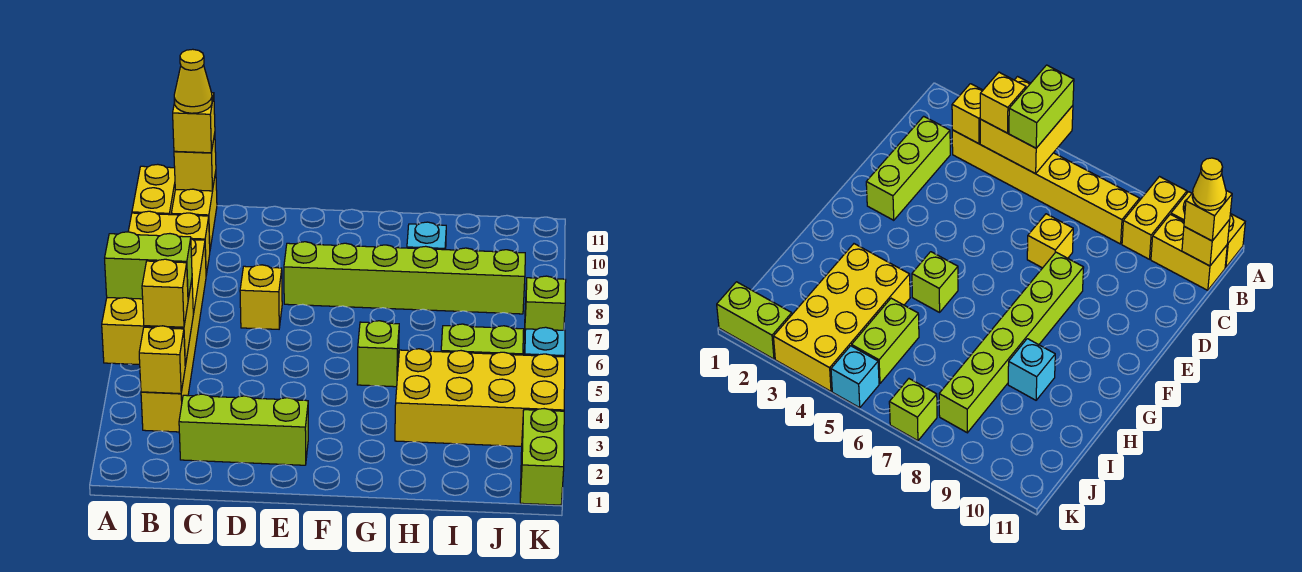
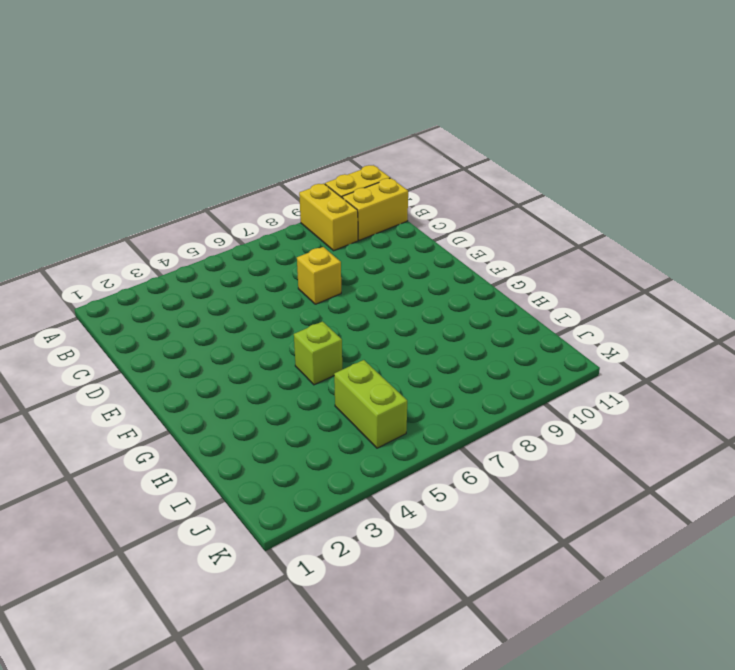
none -> yellow brick B3:B8 level 1
none -> lime brick C2:E2 level 1
none -> lime brick E8:J8 level 1

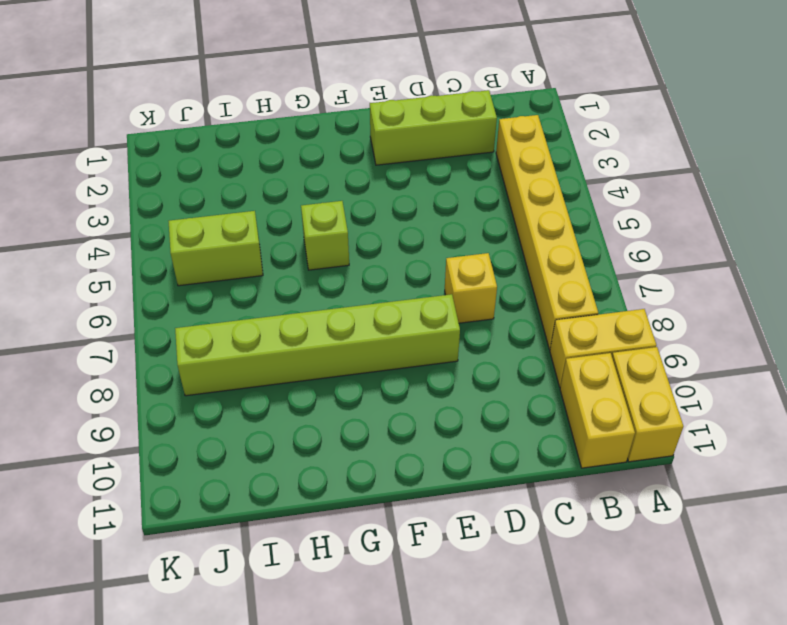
none -> yellow brick H3:K4 level 1
none -> cyan brick H9 level 1
none -> lime brick K1:K2 level 1

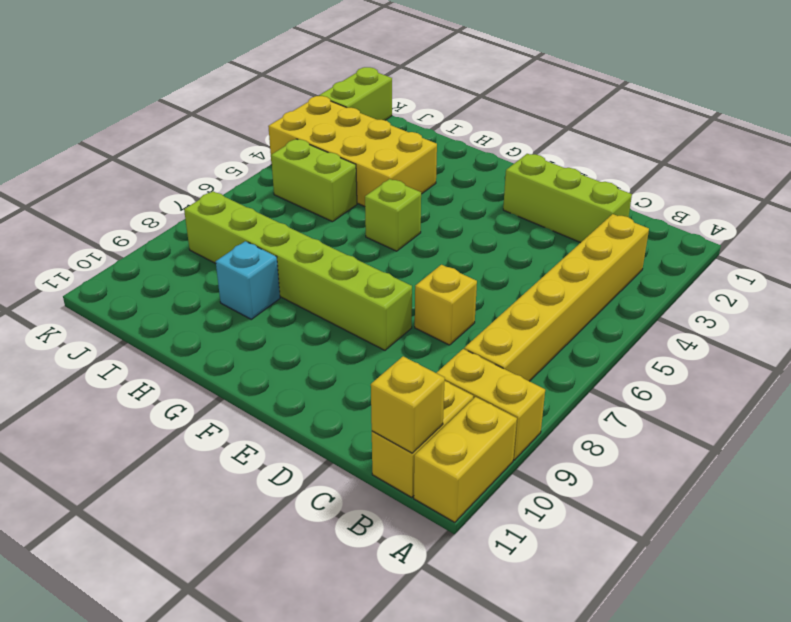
none -> cyan brick K5 level 1
none -> lime brick K7 level 1
none -> yellow brick A4:B5 level 2

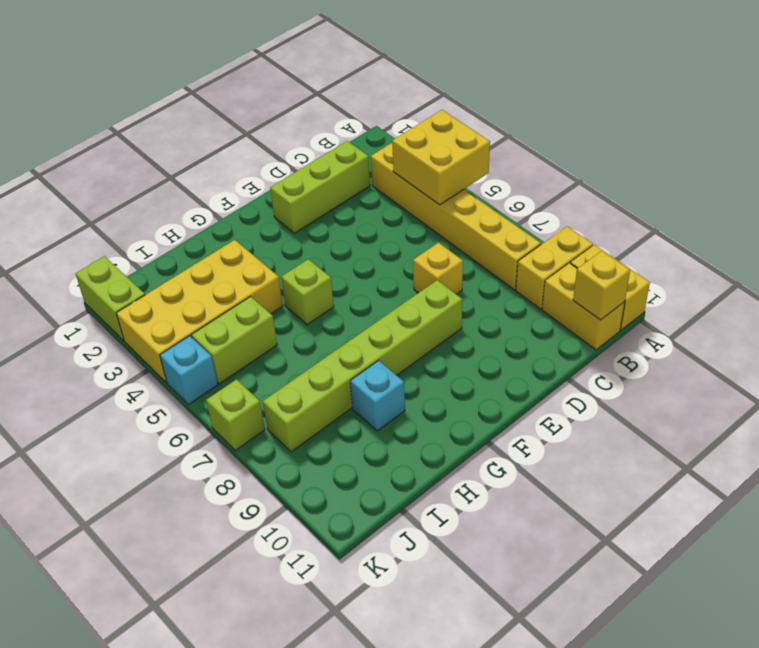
none -> yellow brick B3 level 2
none -> lime brick A5:B5 level 3
none -> yellow brick B4 level 3

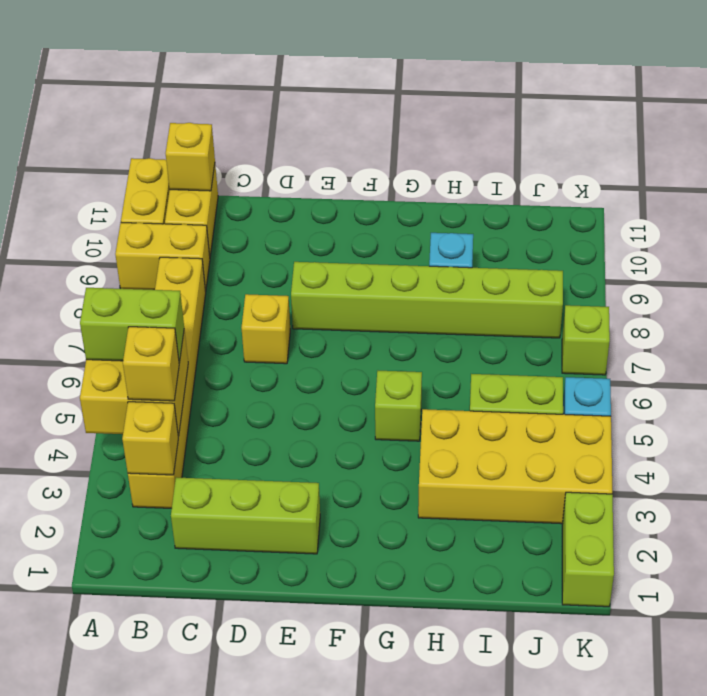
none -> yellow brick B11 level 3
none -> yellow cone B11 level 4

